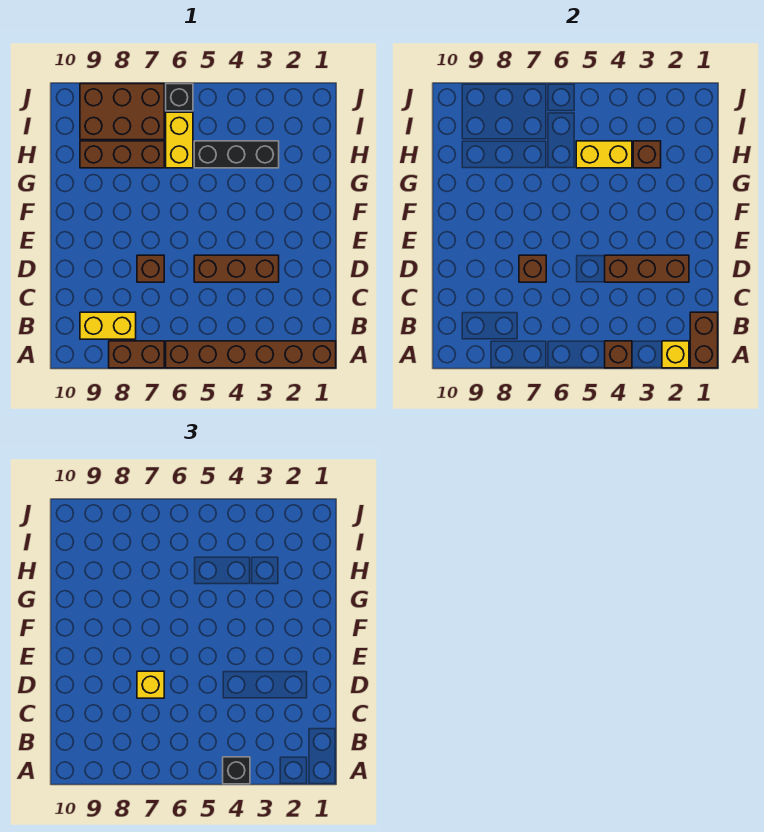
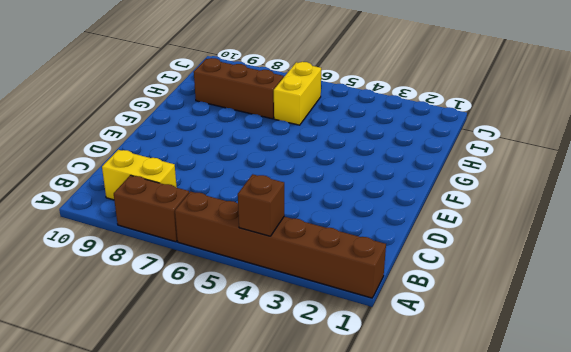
none -> brown brick D3:D5 level 1
none -> brown brick D7 level 1
none -> black brick H3:H5 level 1

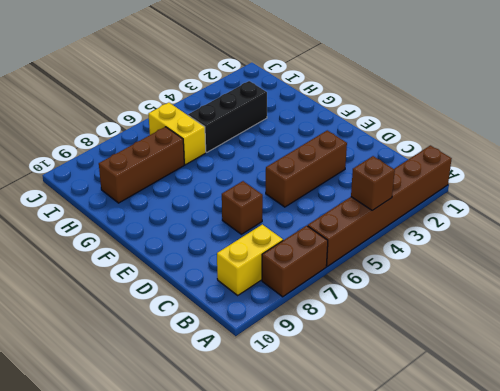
none -> brown brick I7:J9 level 1
none -> black brick J6 level 1
none -> brown brick A1:B1 level 2

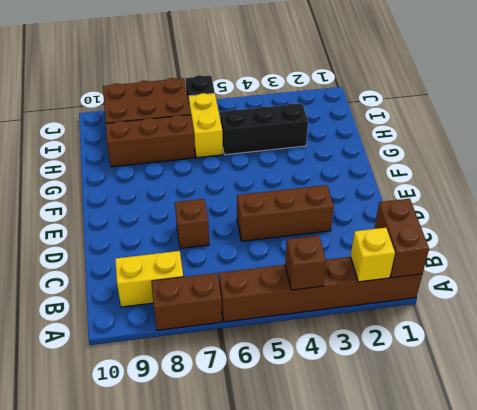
none -> brown brick D2:D4 level 2
none -> brown brick D7 level 2
none -> brown brick H3 level 2

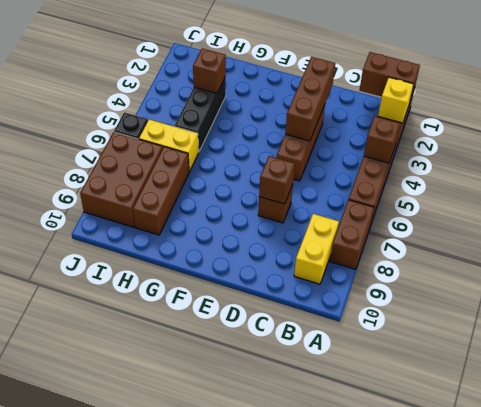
none -> yellow brick H4:H5 level 2
none -> black brick A4 level 3
none -> yellow brick D7 level 3

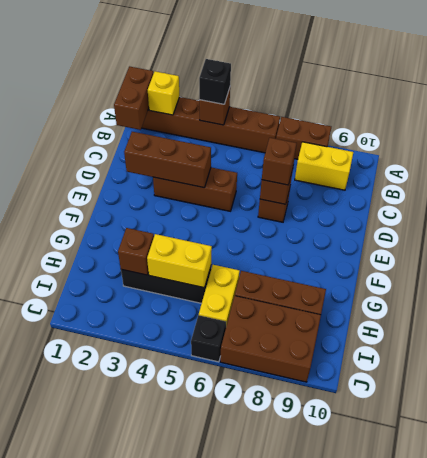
brown brick D7 level 3 -> yellow brick D7 level 3

